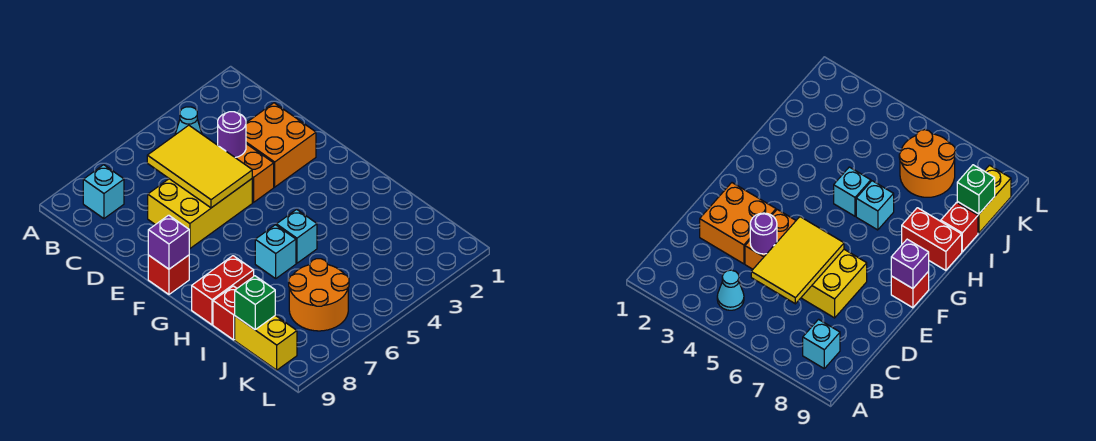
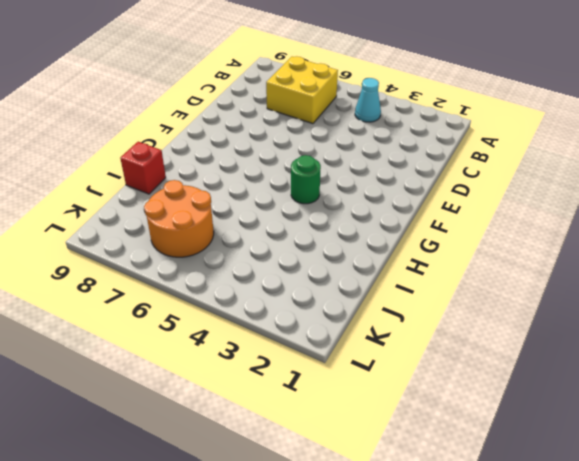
yellow brick B6:C7 level 1 -> none
green round brick G4 level 1 -> none
none -> cyan brick B8 level 1
none -> orange brick D2:E3 level 1
none -> orange brick D4:E4 level 1

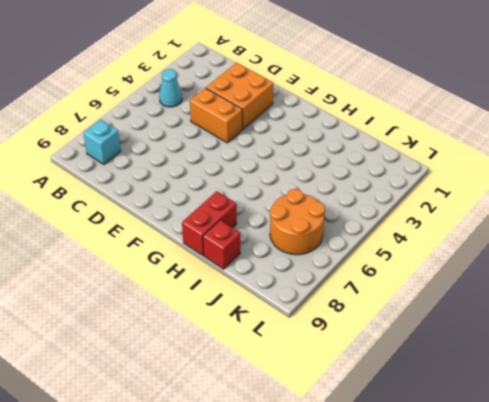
none -> yellow brick D5:E7 level 1
none -> red brick F9 level 1
none -> cyan brick H5 level 1

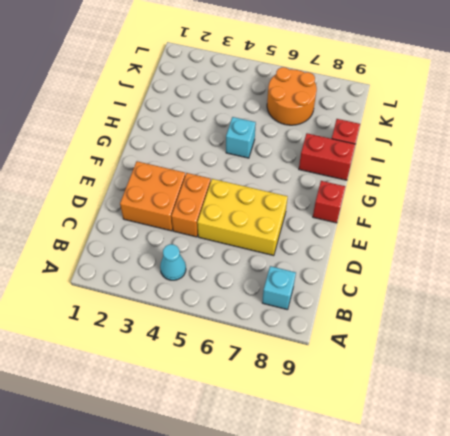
none -> cyan brick H6 level 1
none -> yellow brick J9:K9 level 1
none -> yellow tile C5:E6 level 2

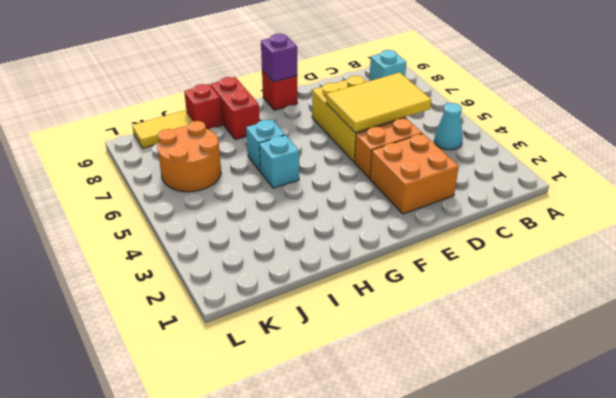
yellow tile J9:K9 level 1 -> yellow brick J9:K9 level 1
none -> purple round brick D4 level 2
none -> green brick J9 level 2

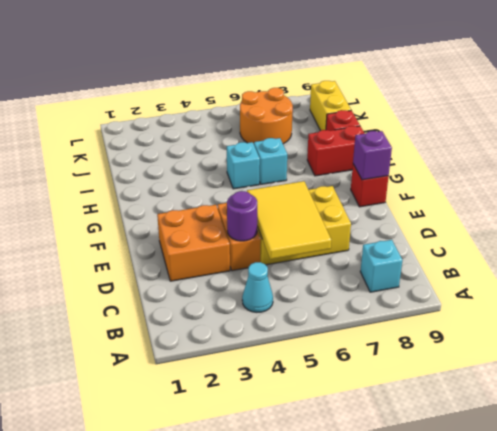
none -> green brick J9 level 2

